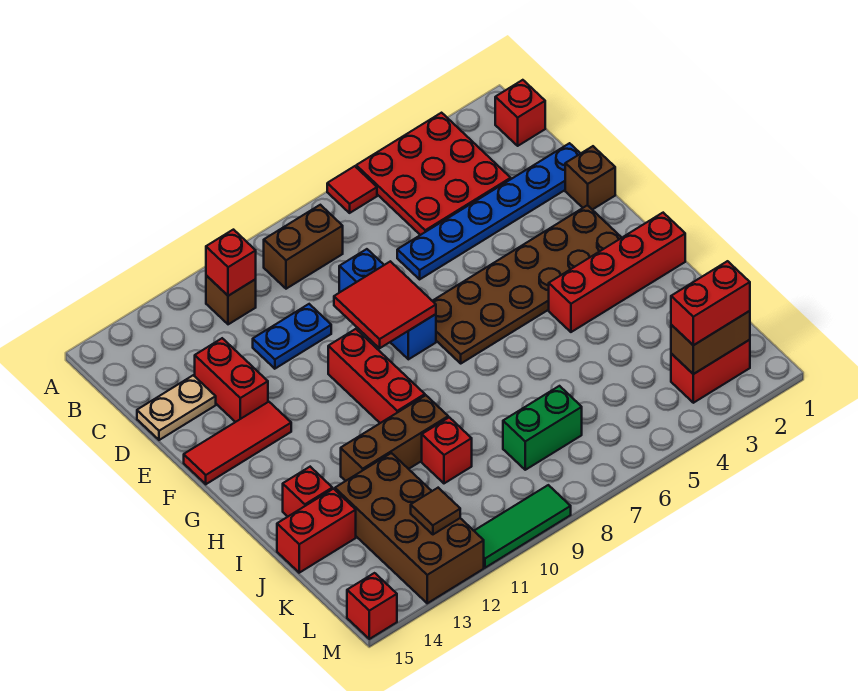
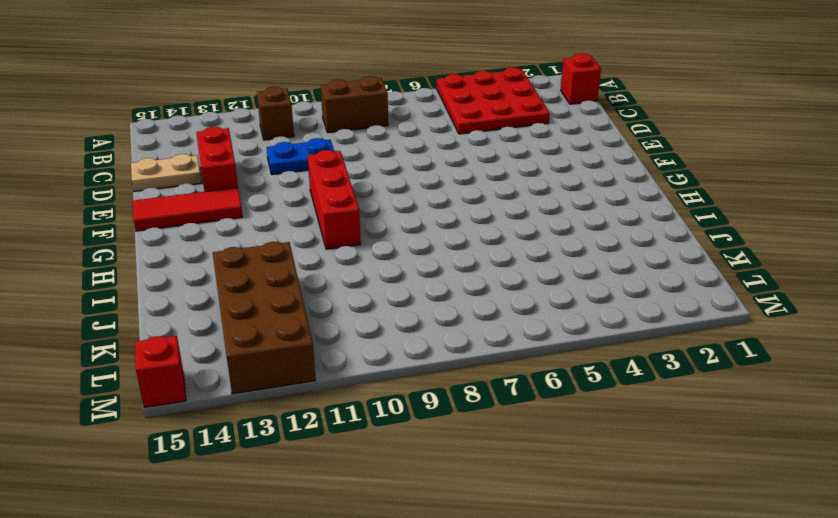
none -> red tile A6 level 1
none -> blue plate D1:D6 level 1
none -> blue brick D8:F8 level 1

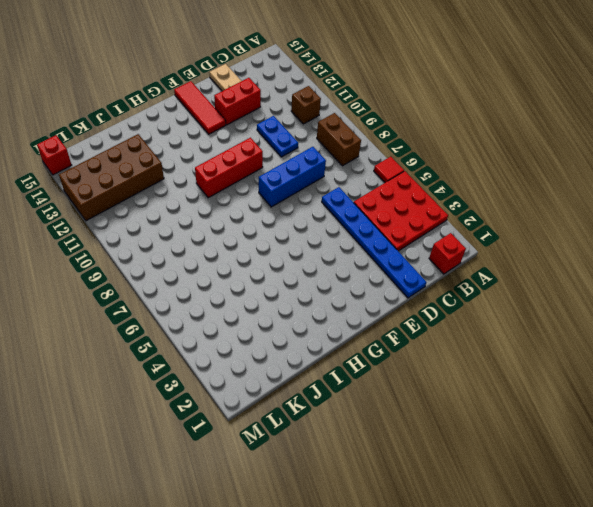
none -> brown brick E1 level 1
none -> brown plate F2:G7 level 1
none -> red brick H1:H4 level 1

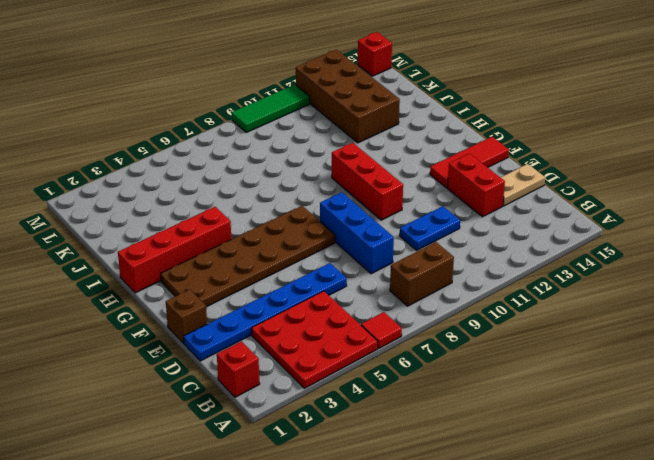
none -> brown brick B11 level 1
none -> brown brick I10:I12 level 1
none -> red brick I14 level 1

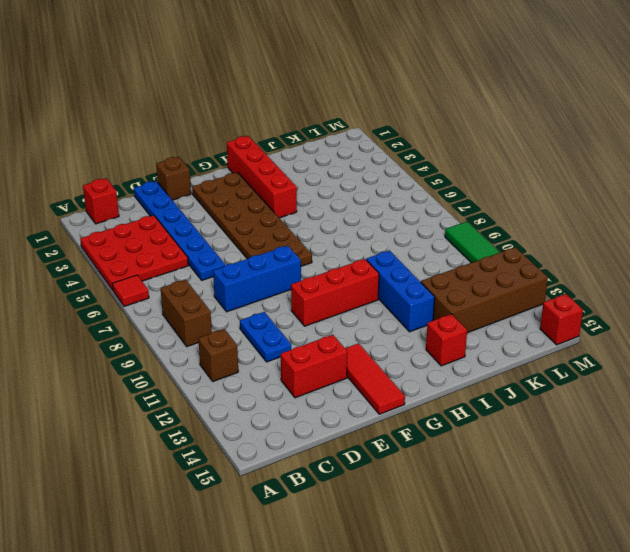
blue brick I10:I12 level 1 -> brown brick I10:I12 level 1
none -> tan plate D14:D15 level 1
none -> red brick J10 level 1
none -> red brick J14:J15 level 1

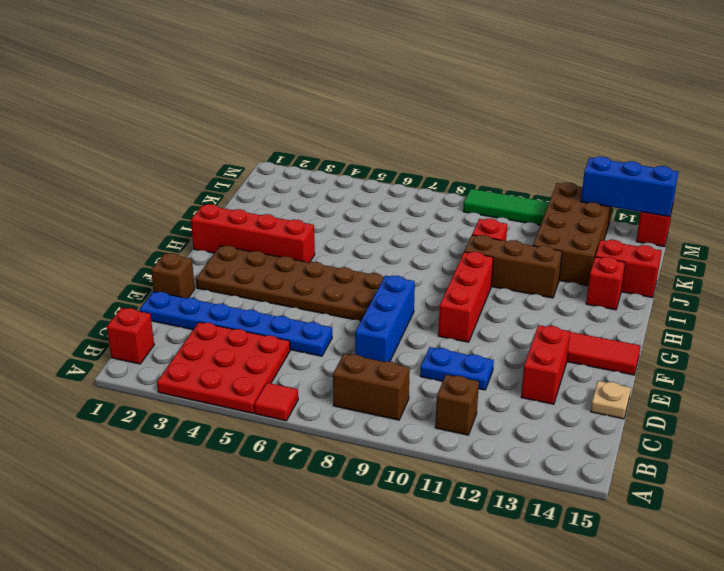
tan plate D15 level 1 -> tan plate D14:D15 level 1
blue brick M13:M15 level 2 -> none
none -> green brick K7:K8 level 1
none -> red brick L2:L3 level 1
none -> red brick B11 level 2

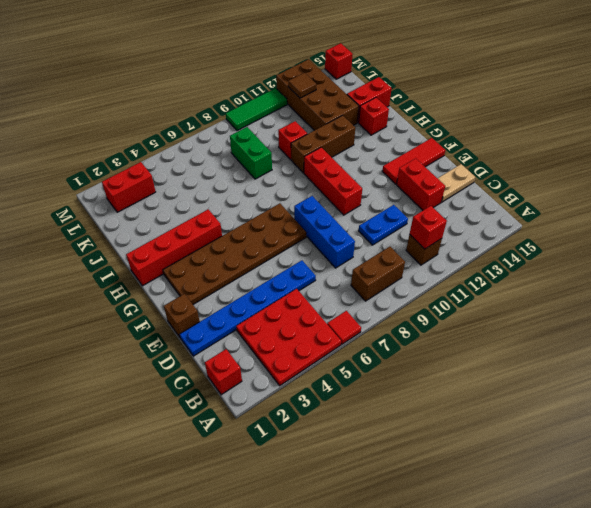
green brick J8:K8 level 1 -> green brick K7:K8 level 1
none -> red tile E8:F9 level 2
none -> brown brick L2:L3 level 2
none -> red brick L2:L3 level 3

